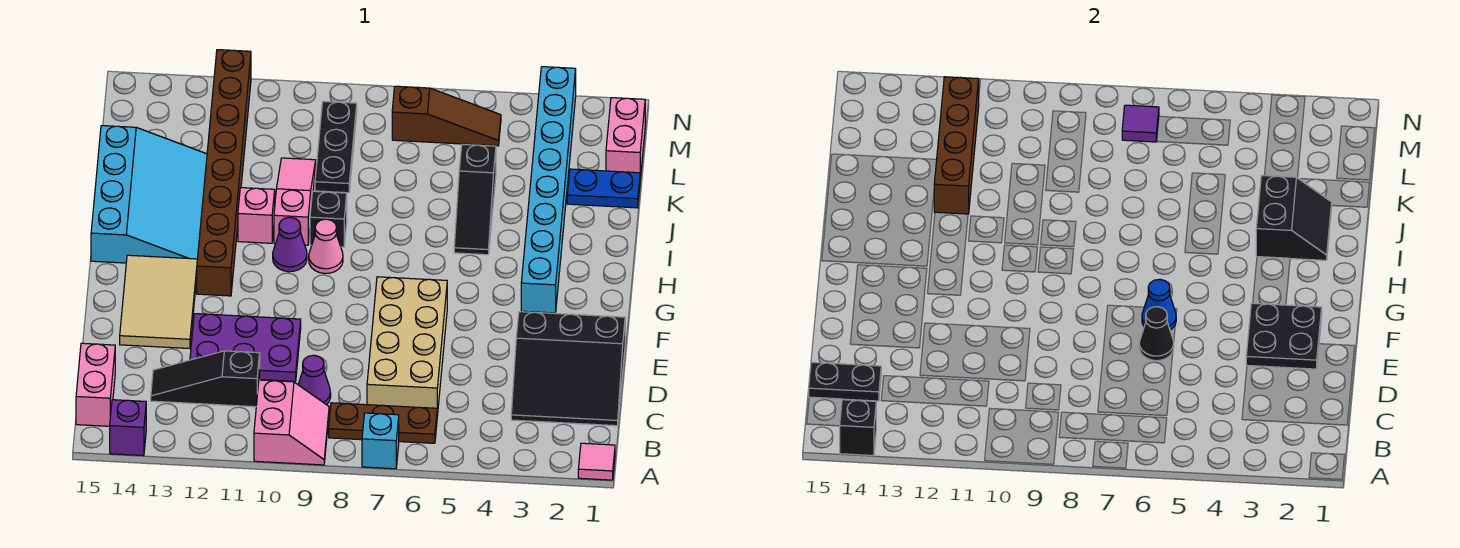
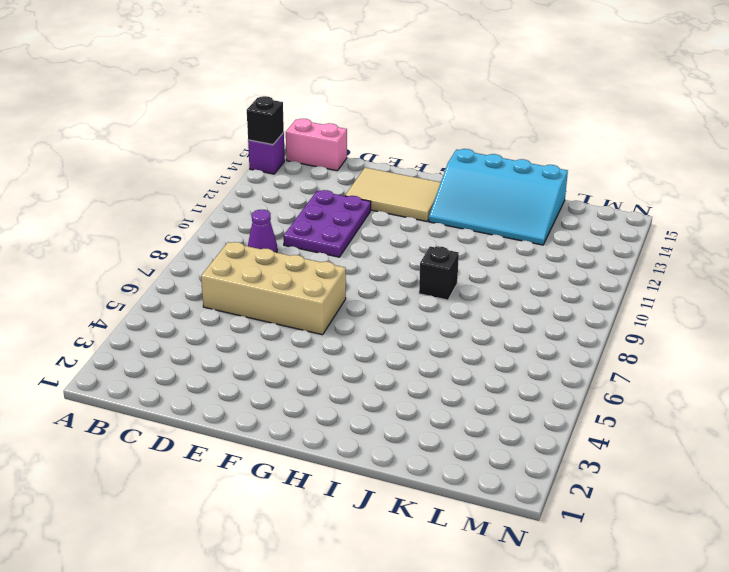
none -> pink tile A1 level 1
none -> cyan brick A7 level 1
none -> pink slope A9:B10 level 1 top 10
none -> brown plate B6:B8 level 1

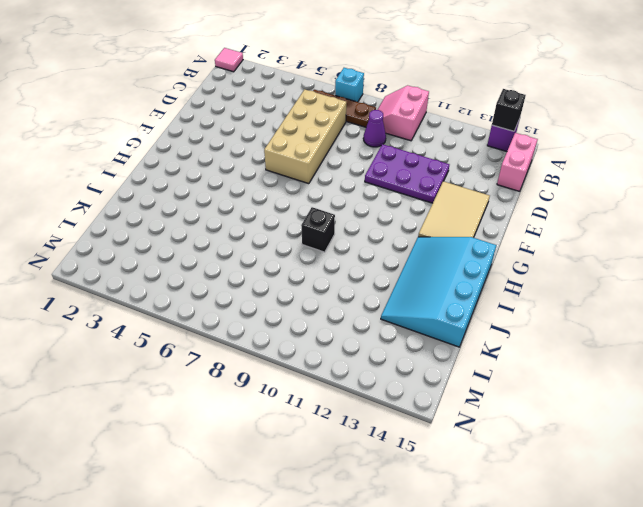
none -> black slope C1:E3 level 1 top E
none -> black slope C11:C13 level 1 top 11
none -> cyan brick G3:N3 level 1
none -> brown brick G12:N12 level 1

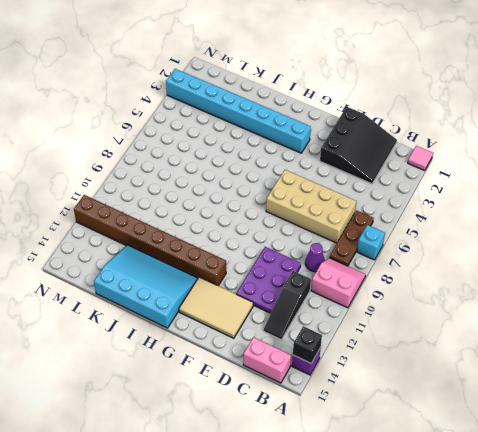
none -> pink cone H9 level 1
none -> purple cone H10 level 1
none -> black slope I5:K5 level 1 top K
none -> black brick I9 level 1

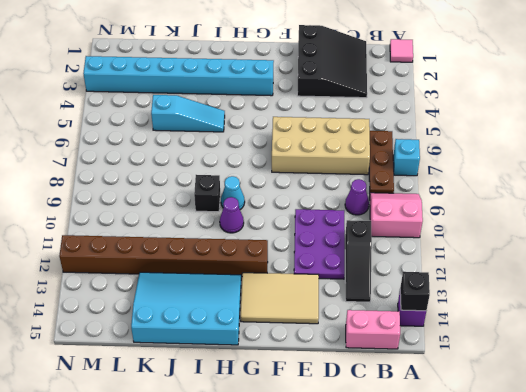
cyan cone H9 level 1 -> pink cone H9 level 1
cyan slope I5:K5 level 1 top K -> black slope I5:K5 level 1 top K
none -> pink slope I10:K10 level 1 top I
none -> pink brick I11 level 1
none -> blue plate K1:K2 level 1
none -> black plate K9:M9 level 1

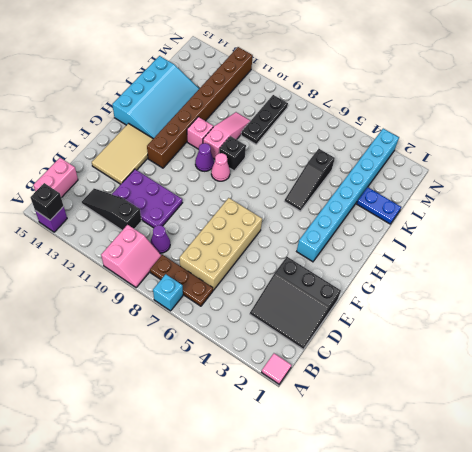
none -> pink brick L1:M1 level 1
none -> brown slope M5:M7 level 1 top 7
none -> black plate C14:C15 level 2
none -> black plate E2:F3 level 2

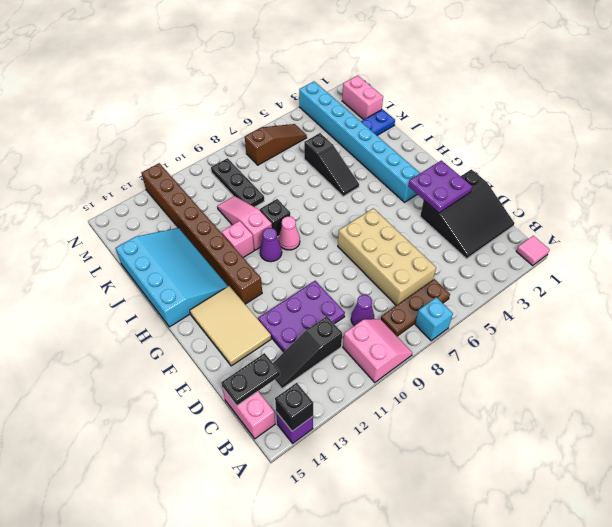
purple plate E2:F3 level 2 -> black plate E2:F3 level 2
none -> black cone E6 level 2
none -> blue cone F6 level 2
none -> black slope I2:J3 level 2 top 3
none -> brown brick J12:M12 level 2

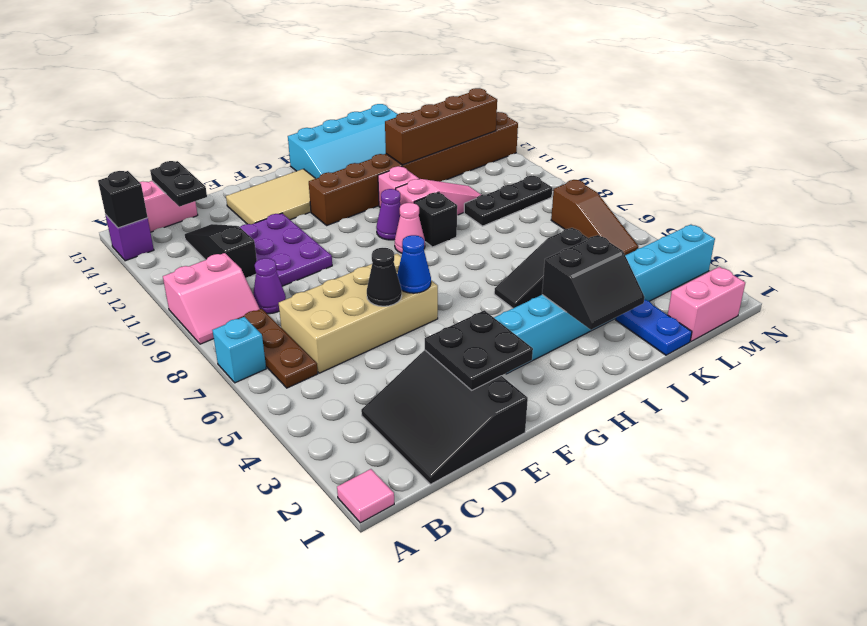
none -> purple tile M7 level 2

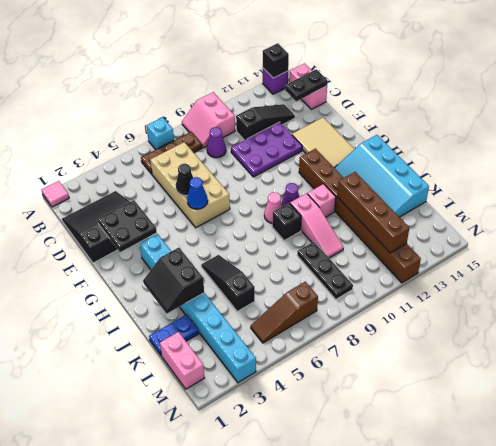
none -> purple tile M7 level 2

